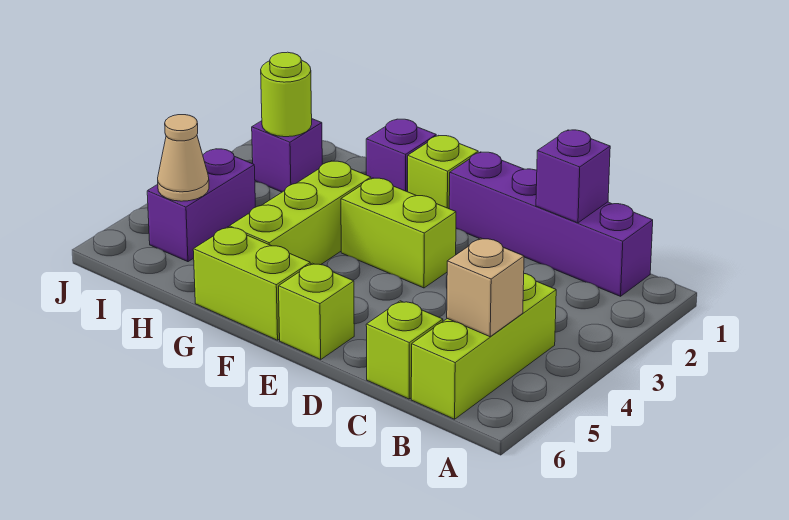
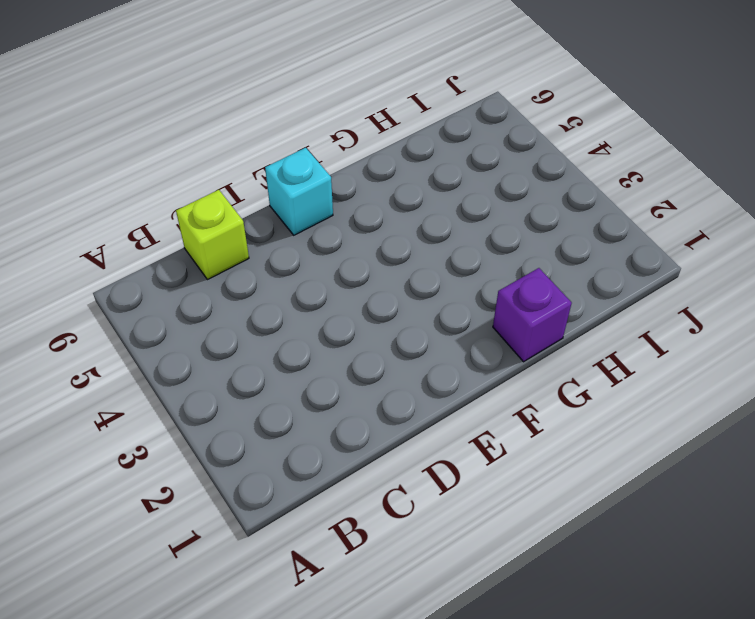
cyan brick E6 level 1 -> lime brick E6 level 1
none -> purple brick B1:E1 level 1
none -> lime brick B4:B6 level 1
none -> lime brick E3:F3 level 1

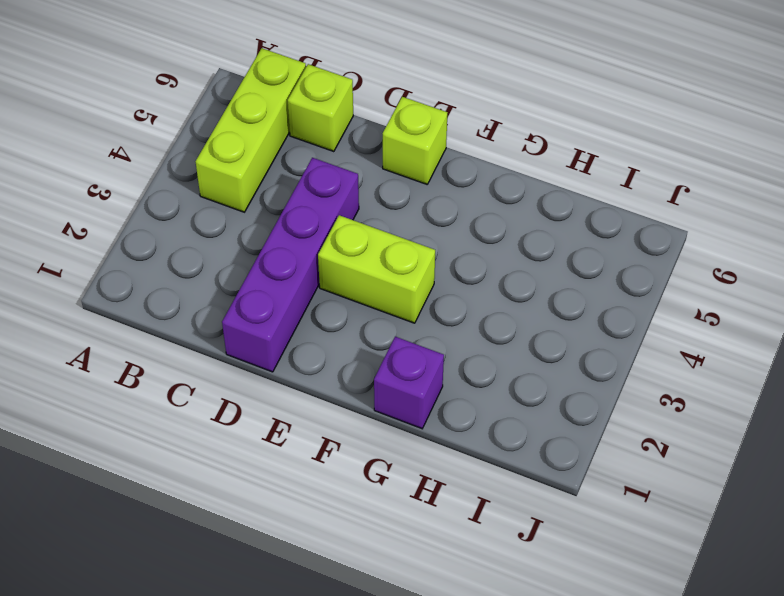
purple brick D1:D4 level 1 -> purple brick B1:E1 level 1
none -> lime brick F1 level 1
none -> lime brick F6:G6 level 1
none -> lime brick G3:G5 level 1

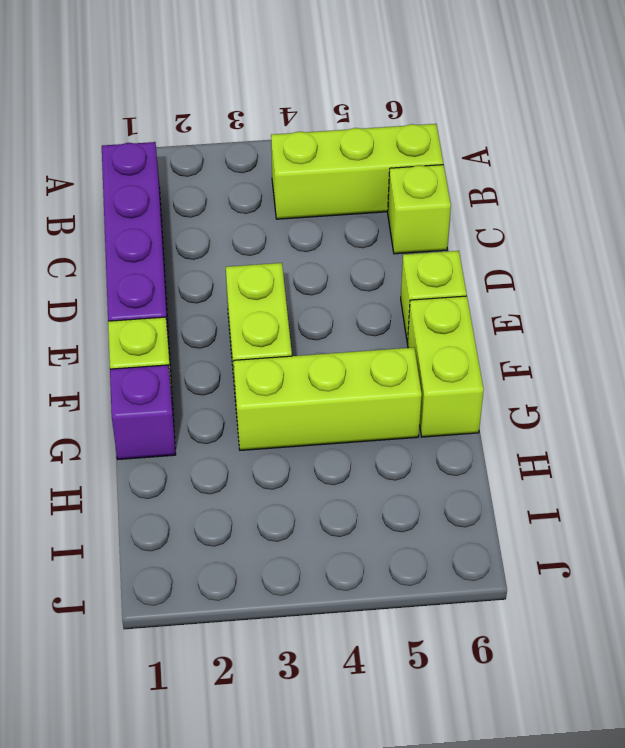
none -> purple brick I2 level 1
none -> purple brick I4:I5 level 1
none -> tan brick B5 level 2

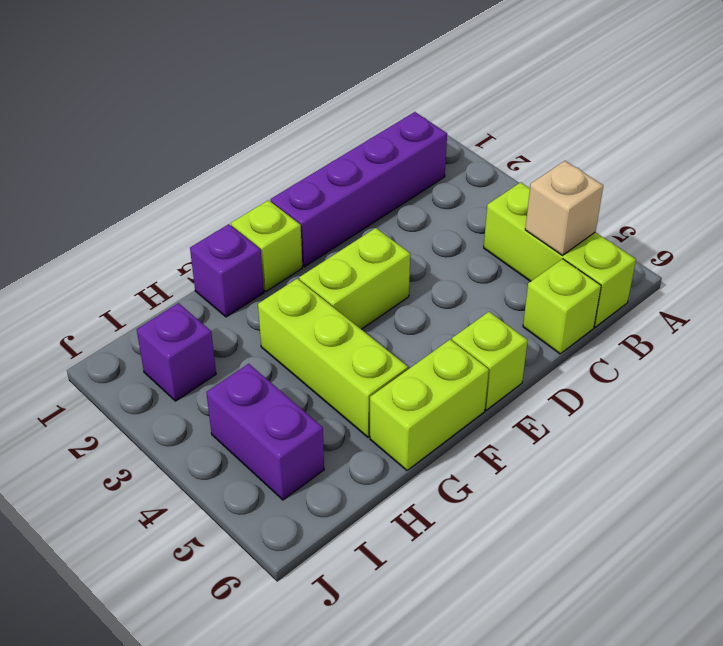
none -> purple brick C1 level 2
none -> lime round brick I2 level 2
none -> tan cone I5 level 2

